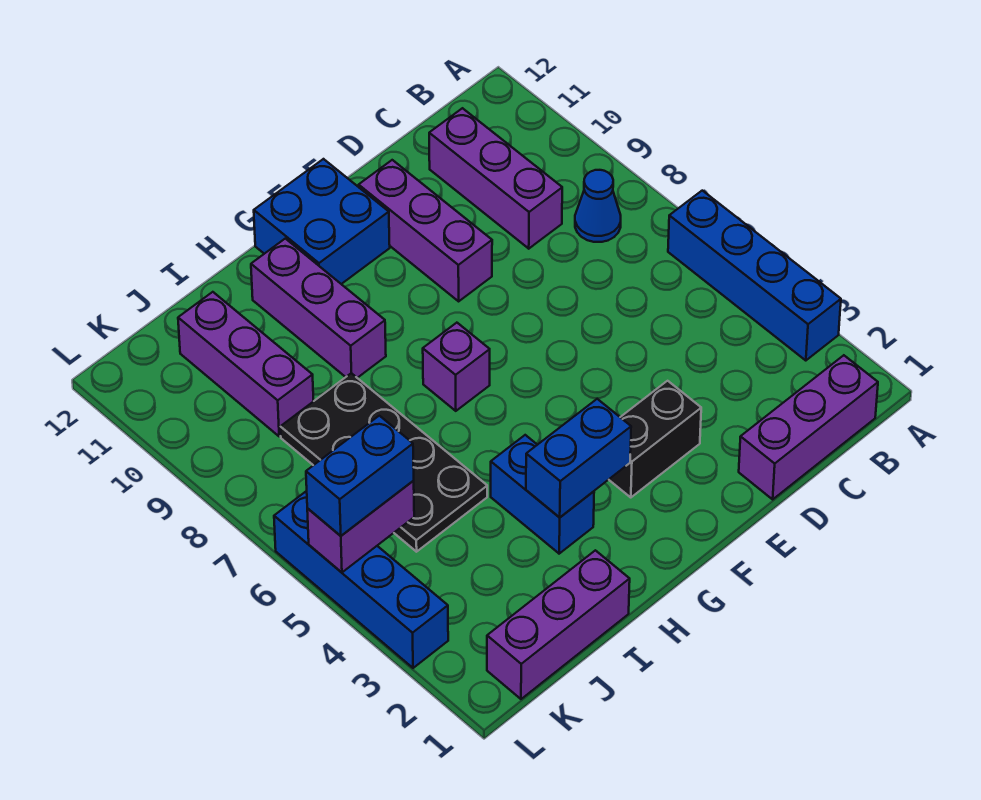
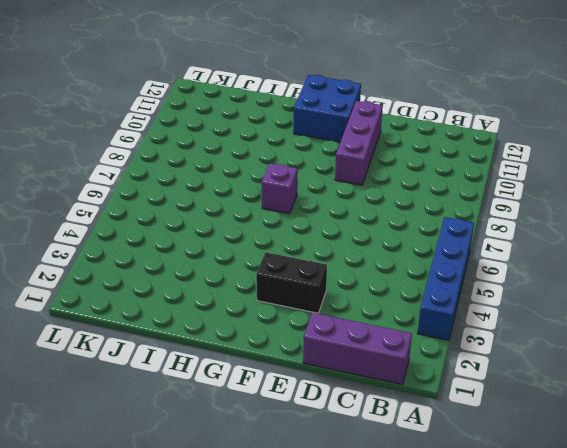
none -> blue cone B8 level 1
none -> purple brick C9:C11 level 1
none -> blue brick H3:H4 level 1

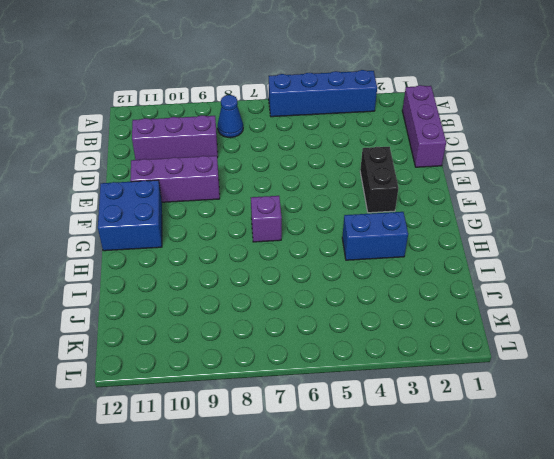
none -> purple brick H9:H11 level 1
none -> purple brick I1:K1 level 1
none -> black plate I5:J8 level 1

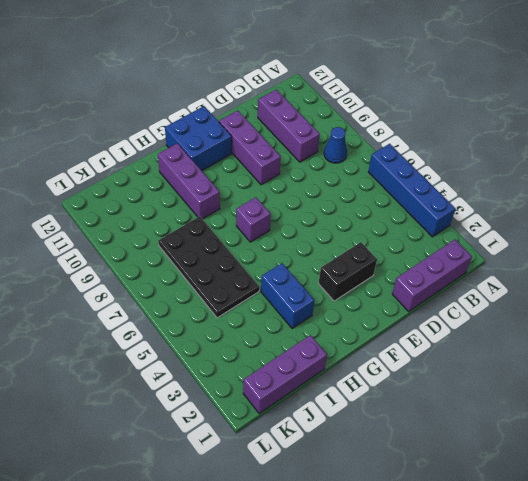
none -> purple brick J9:J11 level 1
none -> blue brick L3:L6 level 1
none -> blue brick G3:H3 level 2

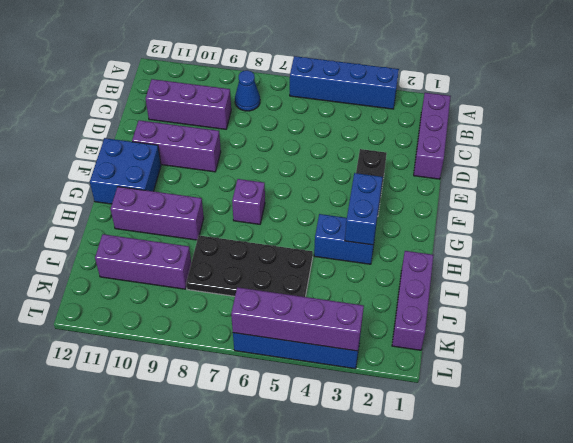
purple brick L3:L6 level 2 -> purple brick K5:L5 level 2
none -> blue brick K5:L5 level 3

